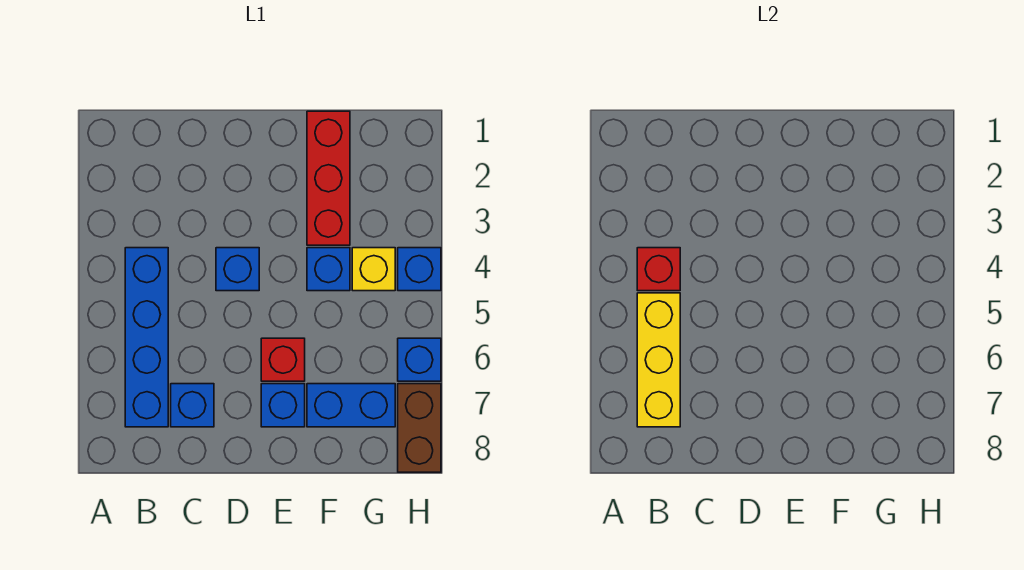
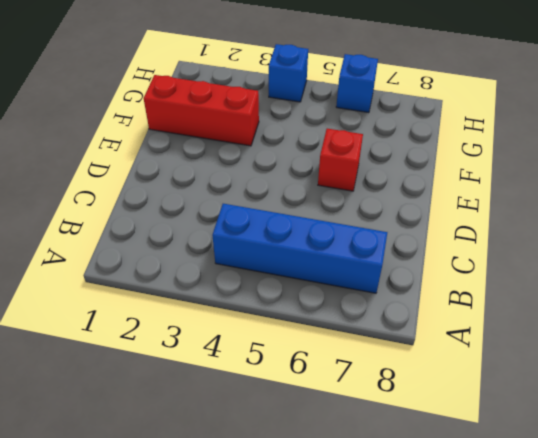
none -> blue brick C7 level 1
none -> blue brick D4 level 1
none -> blue brick E7 level 1

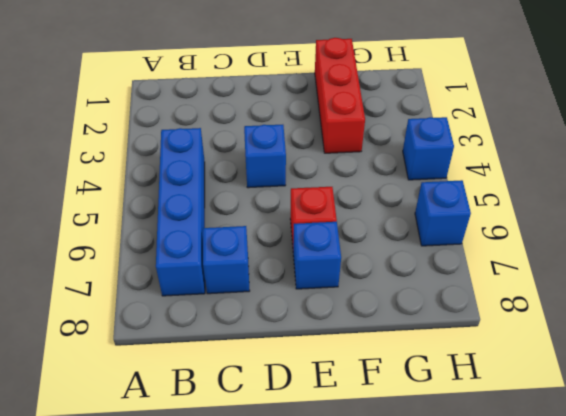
none -> blue brick F4 level 1
none -> blue brick F7:G7 level 1
none -> yellow brick G4 level 1

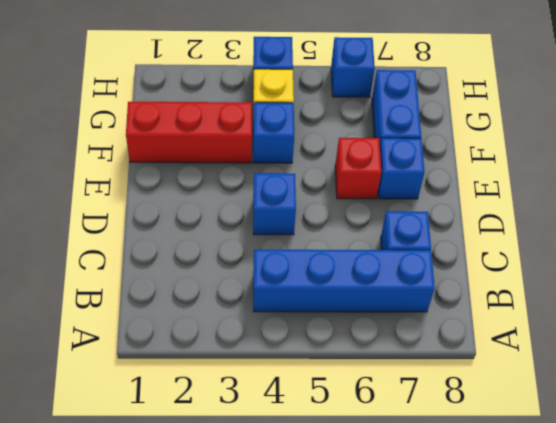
none -> brown brick H7:H8 level 1
none -> red brick B4 level 2
none -> yellow brick B5:B7 level 2

